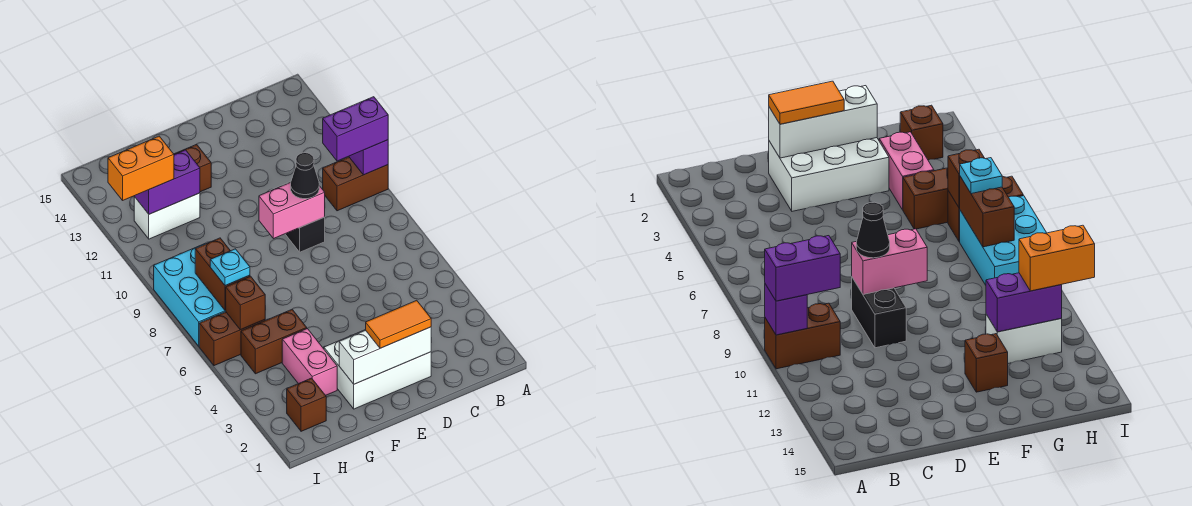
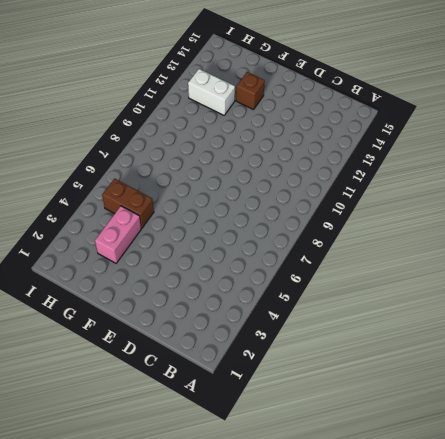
none -> brown brick A10:B10 level 1
none -> white brick D2:F3 level 1
none -> black brick D9:D10 level 1

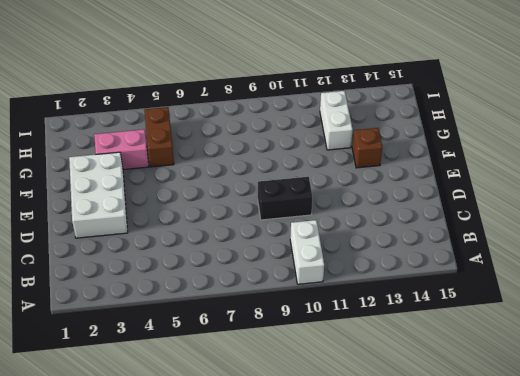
white brick A10:B10 level 1 -> brown brick A10:B10 level 1
none -> brown brick H2 level 1
none -> brown brick H6:I6 level 1
none -> cyan brick H7:I9 level 1

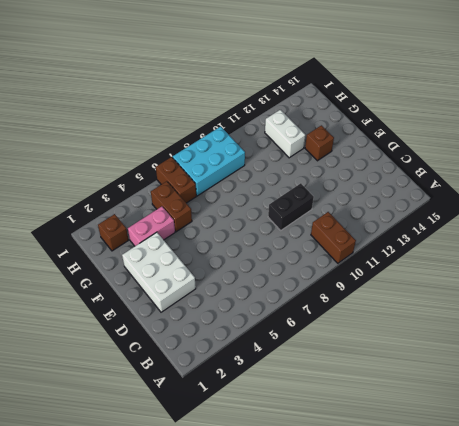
none -> purple brick A10 level 2
none -> white brick D2:F2 level 2
none -> pink brick D9:E9 level 2

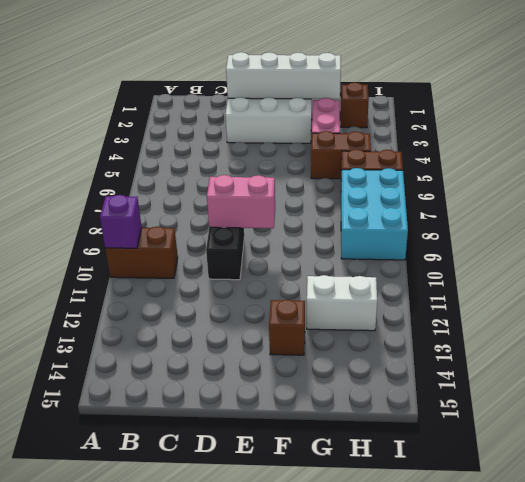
white brick D2:G2 level 2 -> white brick D2:F2 level 2
none -> purple brick G12:H12 level 2
none -> brown brick H6 level 2
none -> brown brick H7:H8 level 2

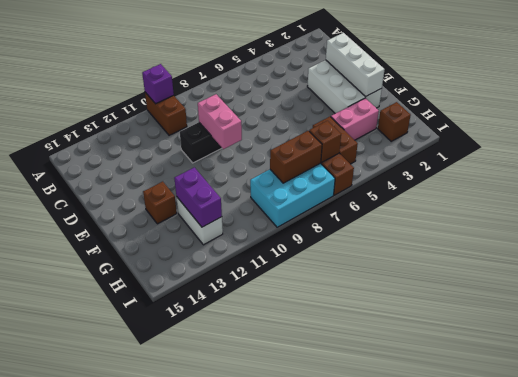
none -> purple brick A10:B10 level 3
none -> orange tile D2:E2 level 3
none -> black cone D9 level 3

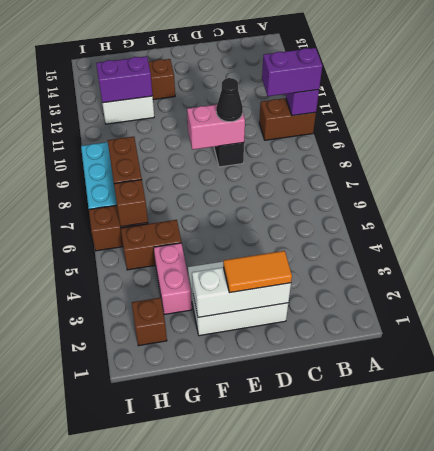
none -> cyan plate H7 level 3
none -> orange brick H12:I12 level 3

